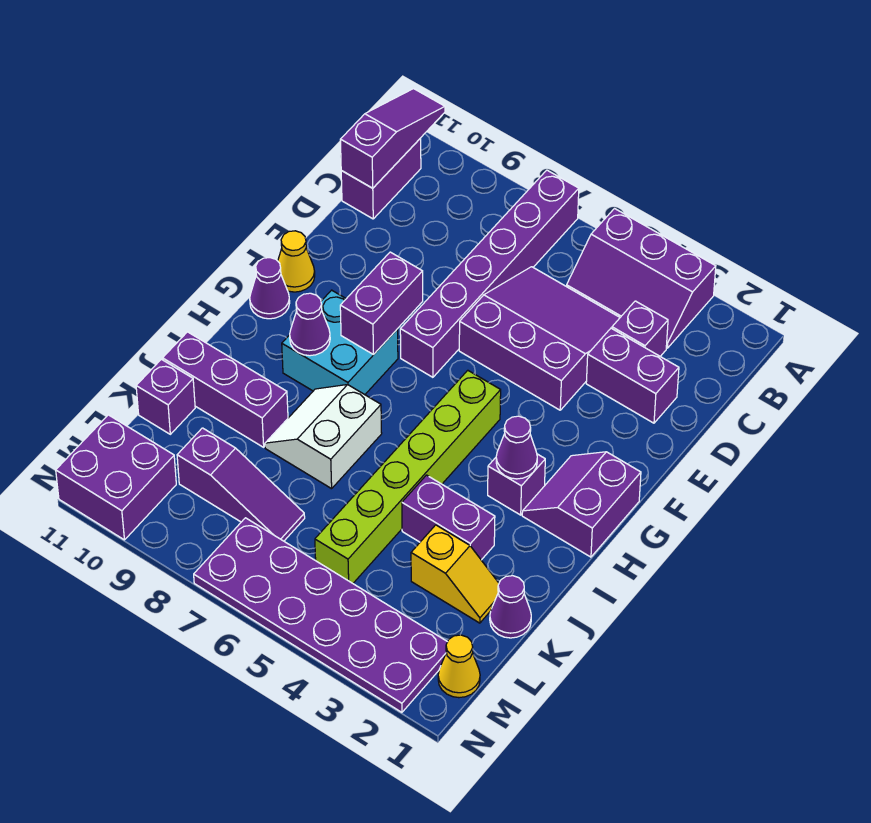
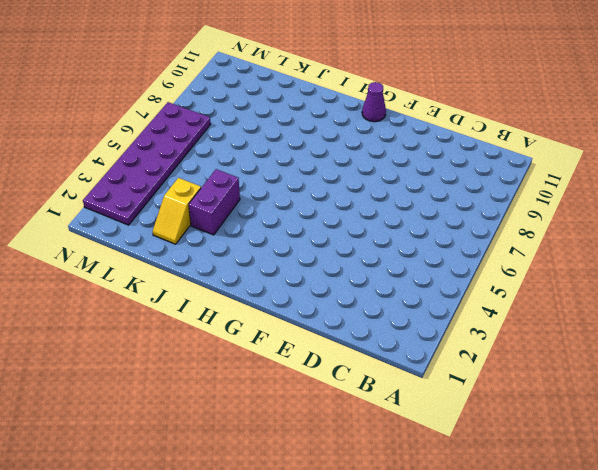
none -> purple slope A3:B5 level 1 top A
none -> purple brick A7:F7 level 1
none -> purple brick B11:C11 level 1

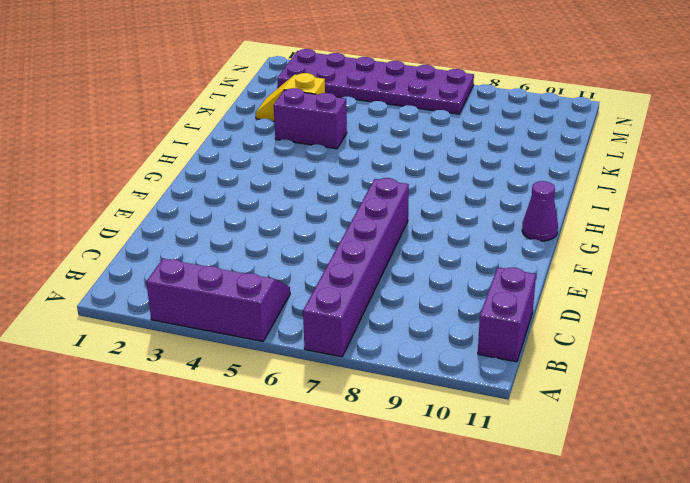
none -> purple brick C3 level 1
none -> purple slope C4:E6 level 1 top E
none -> purple brick D2:D3 level 1

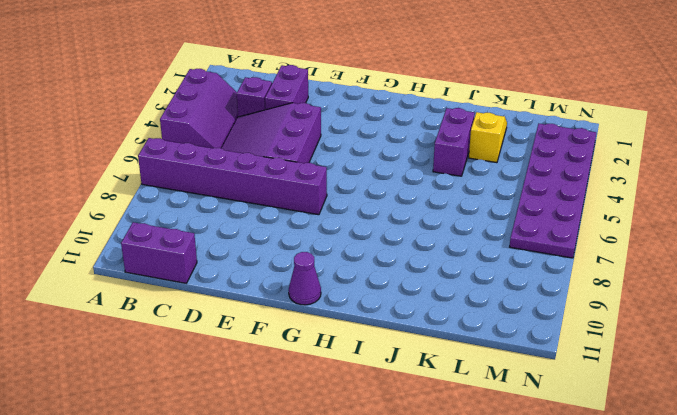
none -> yellow cone F11 level 1
none -> purple slope G1:H2 level 1 top 1
none -> lime brick G5:L5 level 1

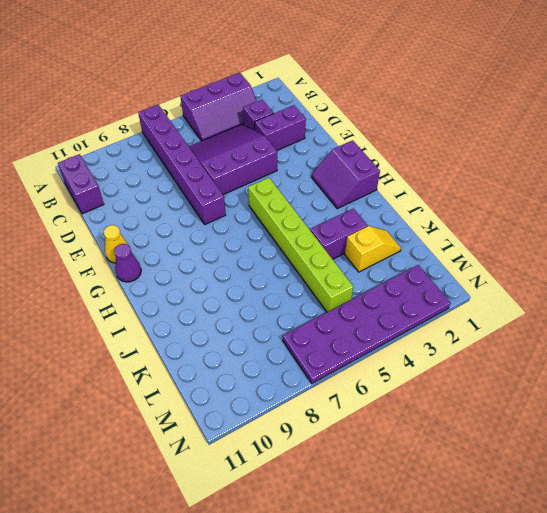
none -> cyan brick G8:H9 level 1
none -> purple brick H3 level 1
none -> white slope I7:J8 level 1 top 7

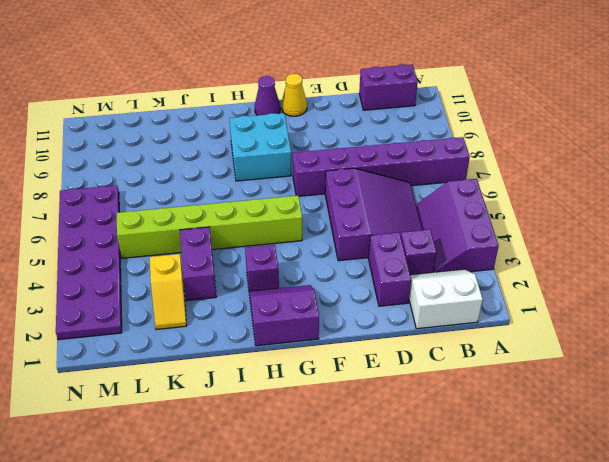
white slope B1:C2 level 1 top 1 -> white slope I7:J8 level 1 top 7
none -> purple brick J9:J11 level 1
none -> purple cone K1 level 1
none -> purple brick K11 level 1

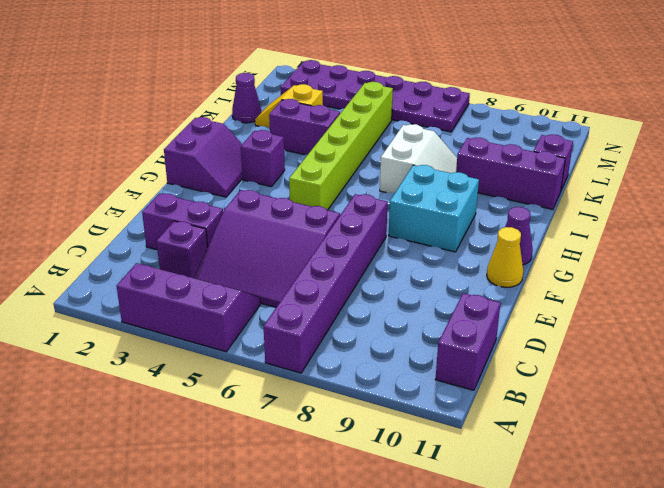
none -> purple slope L7:L9 level 1 top 9
none -> yellow cone M1 level 1
none -> purple brick M10:N11 level 1

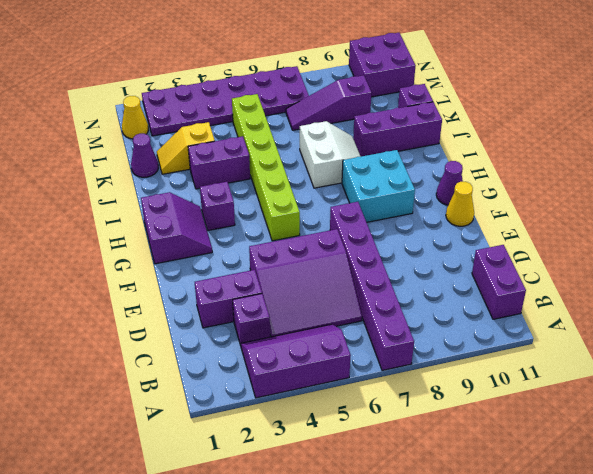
none -> purple slope A11:C11 level 2 top C
none -> purple brick F8:G8 level 2
none -> purple cone H3 level 2

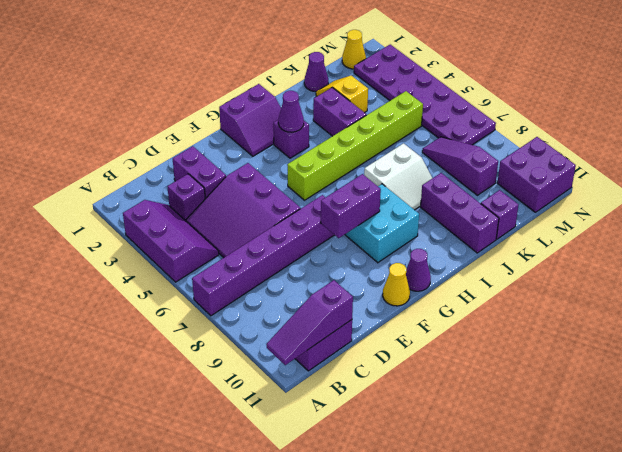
none -> purple cone H9 level 2

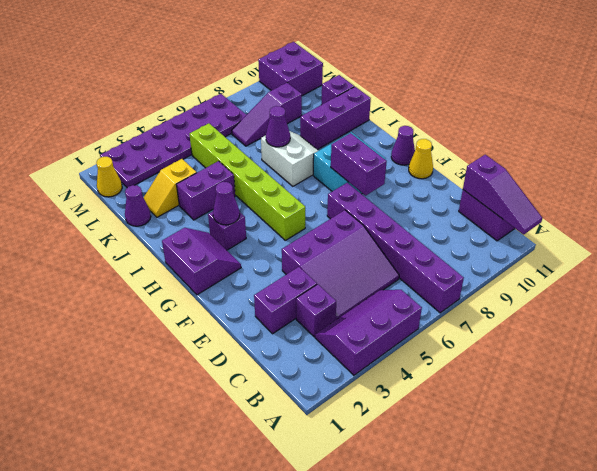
purple cone J7 level 2 -> purple cone H9 level 2

